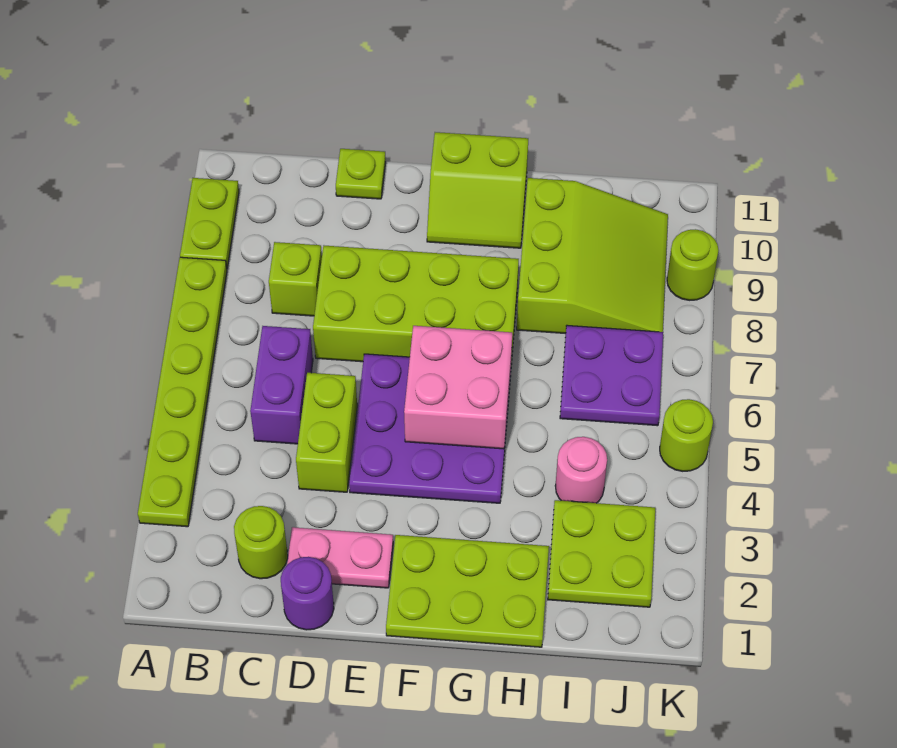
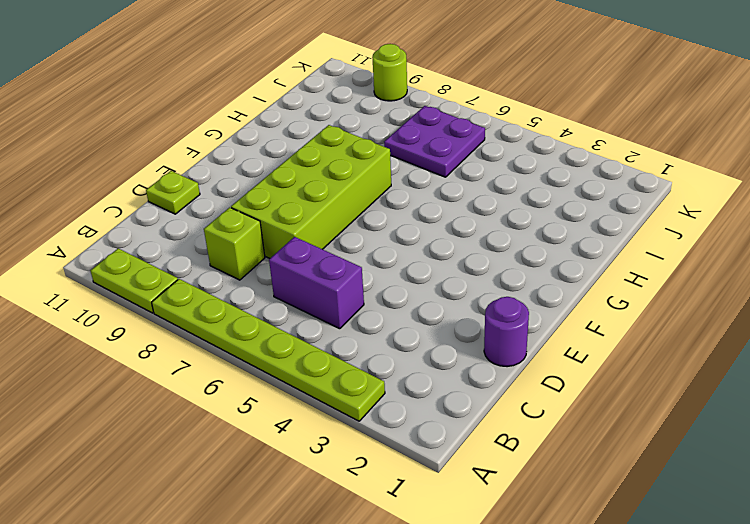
none -> lime round brick C2 level 1
none -> pink plate D2:E2 level 1
none -> lime brick D4:D5 level 1

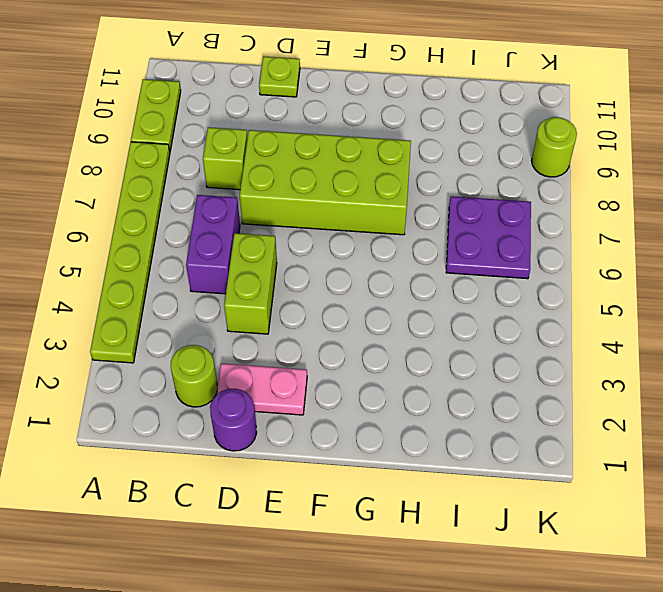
none -> purple plate E4:G6 level 1
none -> lime plate F1:H2 level 1
none -> lime slope F10:G11 level 1 top 11

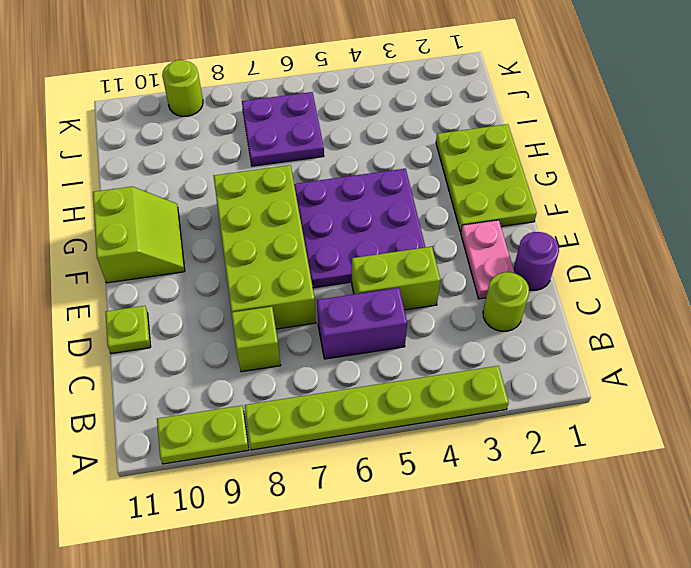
none -> lime slope H8:J10 level 1 top H
none -> lime plate I2:J3 level 1
none -> pink round brick I4 level 1

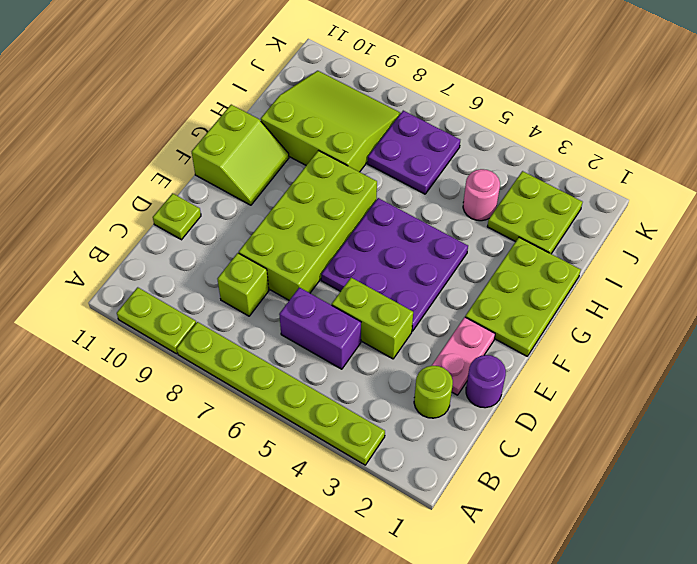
none -> lime round brick K5 level 1
none -> lime round brick K9 level 1
none -> pink brick F5:G6 level 2

